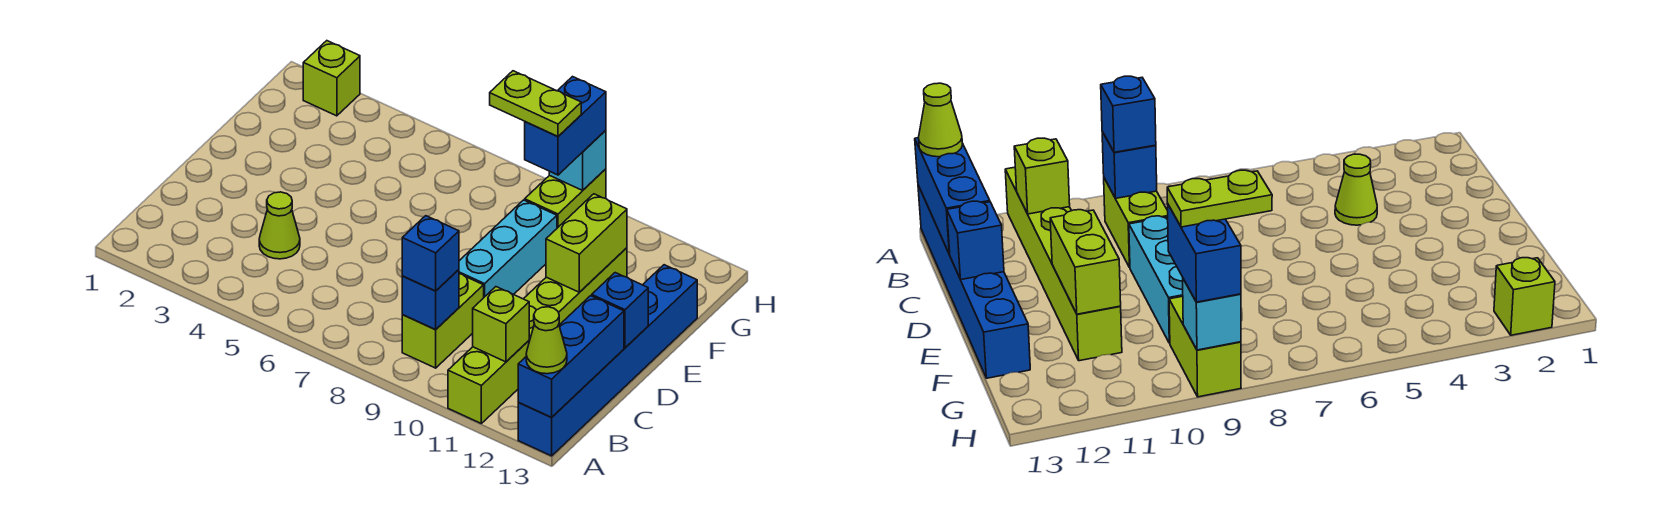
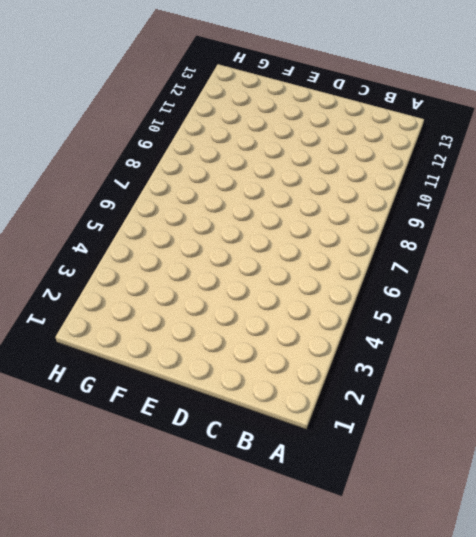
none -> lime brick A11:F11 level 1
none -> blue brick A13:F13 level 1
none -> lime brick B9:C9 level 1

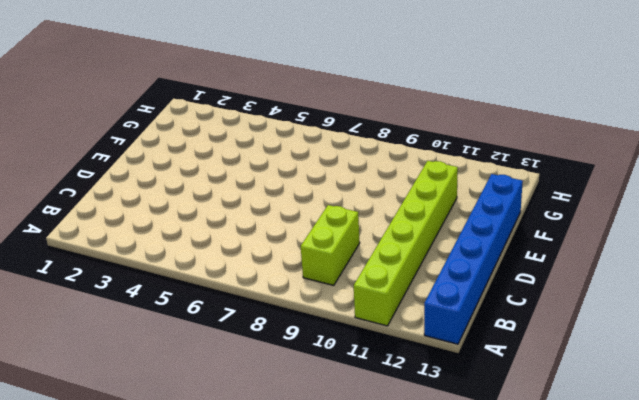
none -> lime cone C4 level 1
none -> cyan brick D9:F9 level 1
none -> lime brick G9:H9 level 1

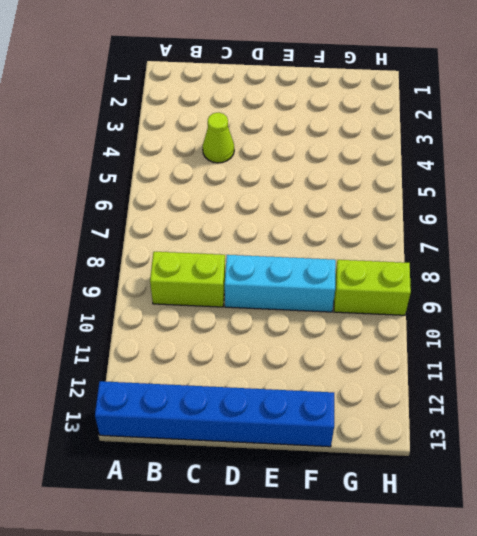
none -> lime brick A11:F11 level 1
none -> lime brick H2 level 1
none -> blue brick A13:C13 level 2

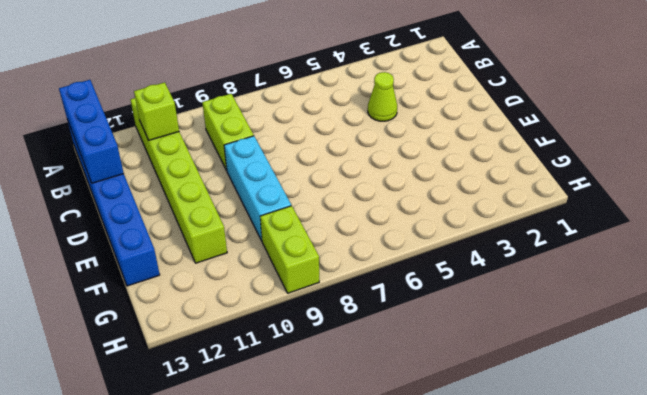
none -> lime brick H2 level 1
none -> blue brick B9 level 2
none -> blue brick D13 level 2

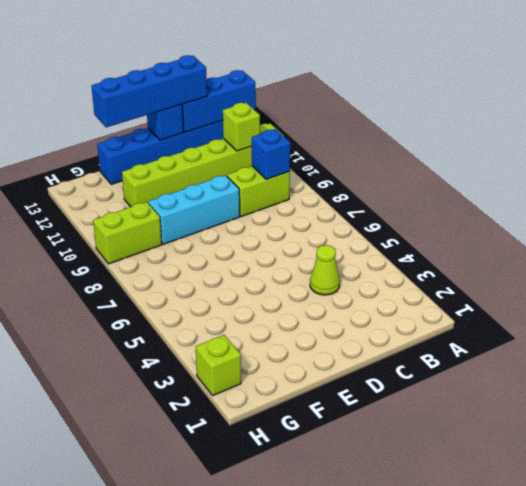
blue brick C13:F13 level 3 -> none
none -> lime brick E11:F11 level 2
none -> cyan brick H9 level 2
none -> lime cone A13 level 3

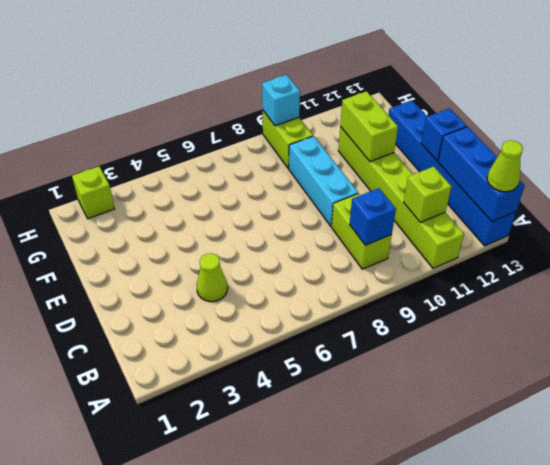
none -> blue brick B9 level 3
none -> blue brick G9:H9 level 3
none -> lime plate G8:G9 level 4

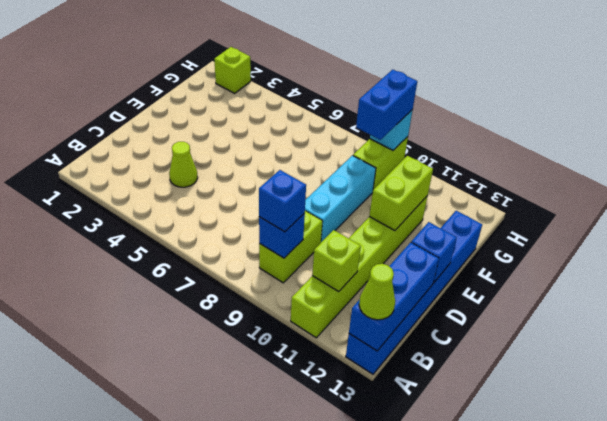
none -> lime plate G8:G9 level 4

